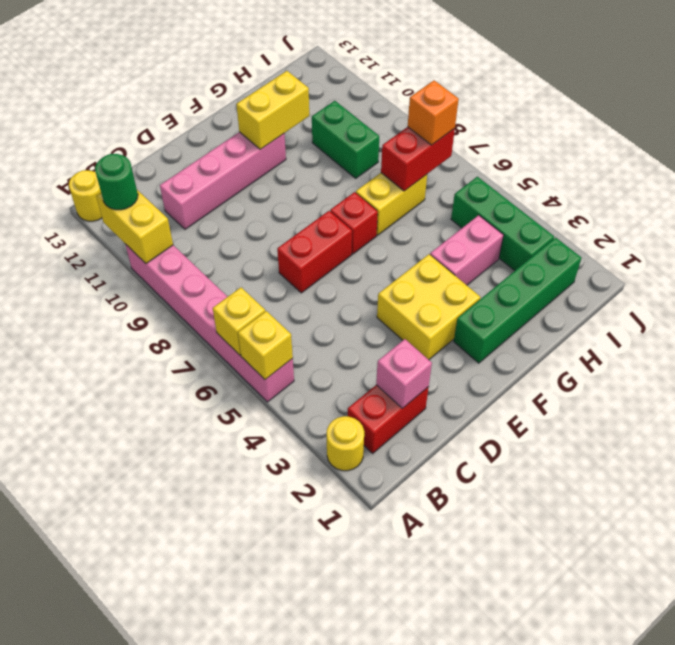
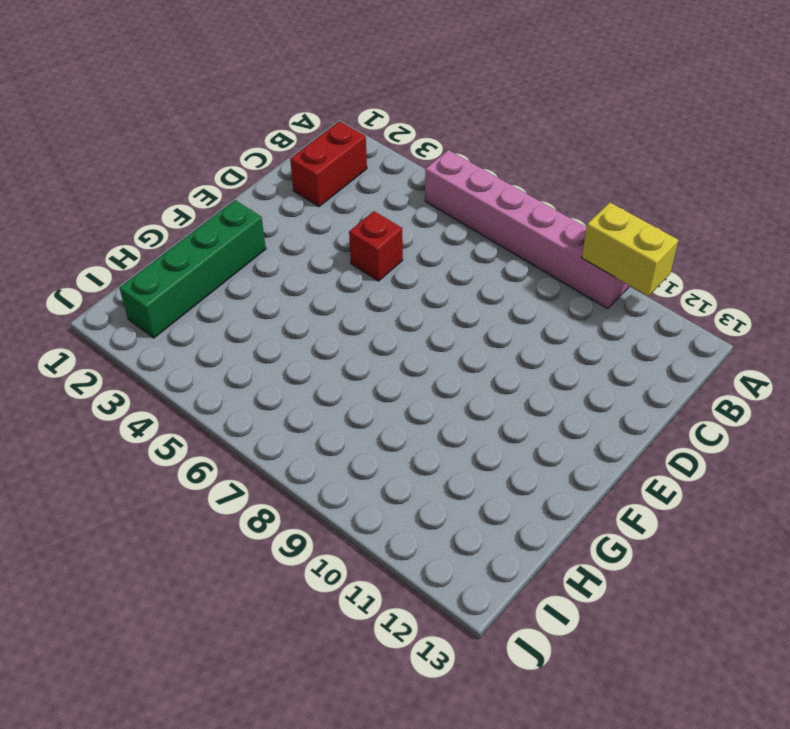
red brick D5 level 1 -> red brick F7 level 1
none -> yellow round brick A2 level 1
none -> yellow round brick A13 level 1
none -> pink brick C11:F11 level 1

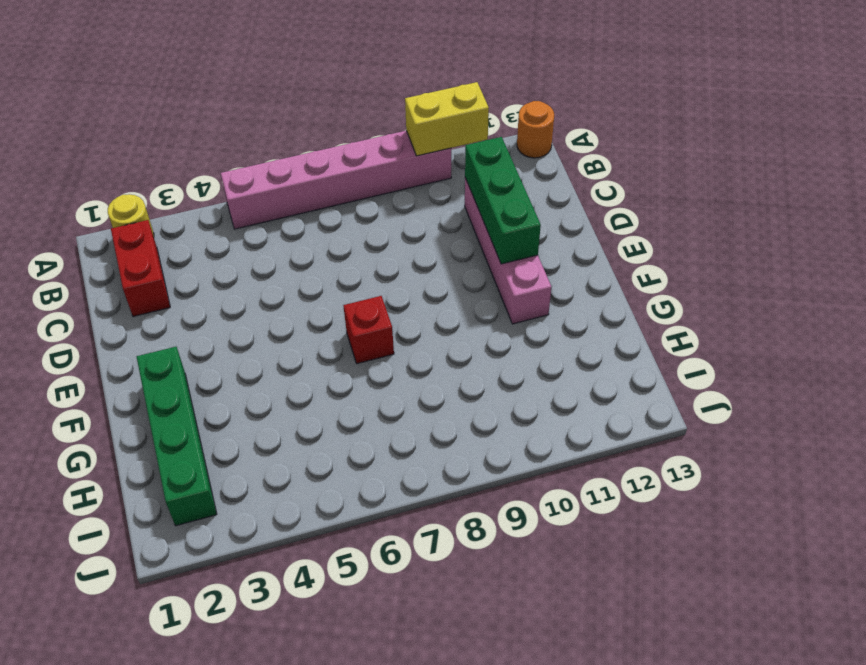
orange round brick A13 level 1 -> yellow round brick A13 level 1
green brick C11:E11 level 2 -> green brick I3:I5 level 1
none -> red brick D7:E7 level 1
none -> yellow brick E3:F4 level 1
none -> pink brick G4:H4 level 1

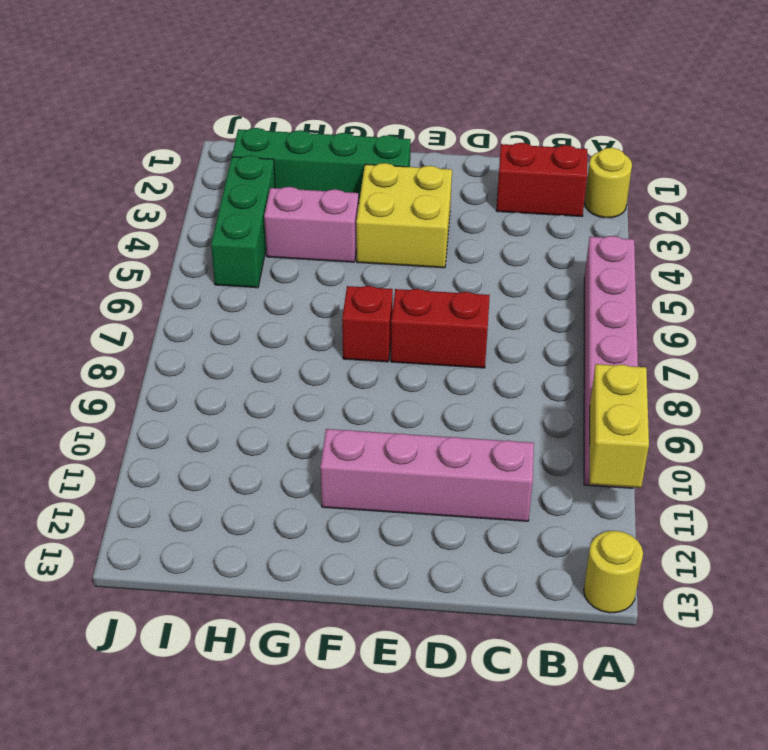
none -> yellow brick G7:H7 level 1
none -> green brick H9:H10 level 1
none -> yellow brick A5 level 2

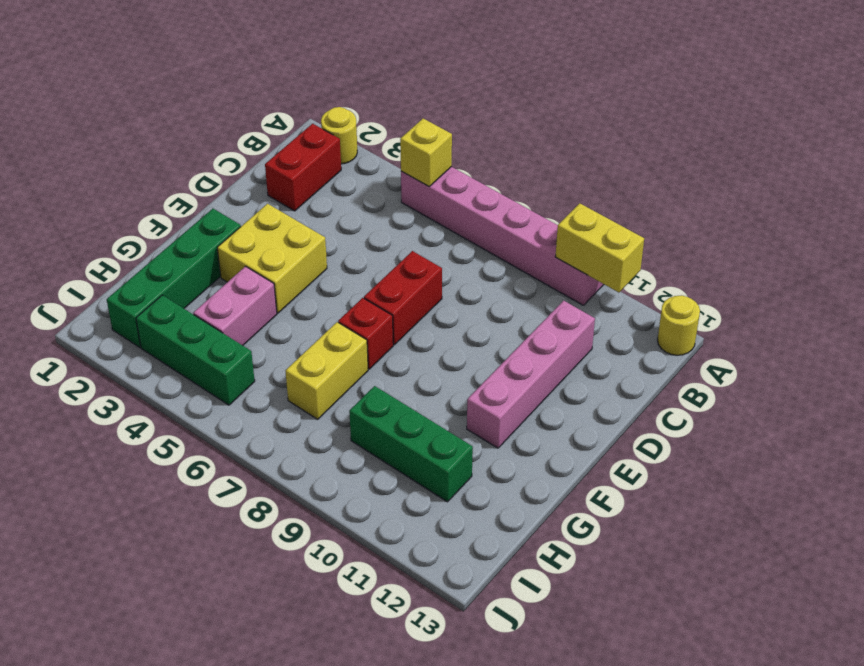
green brick H9:H11 level 1 -> green brick H9:H10 level 1
none -> yellow brick A6 level 2
none -> pink brick C2 level 2
none -> yellow brick F11:G11 level 2

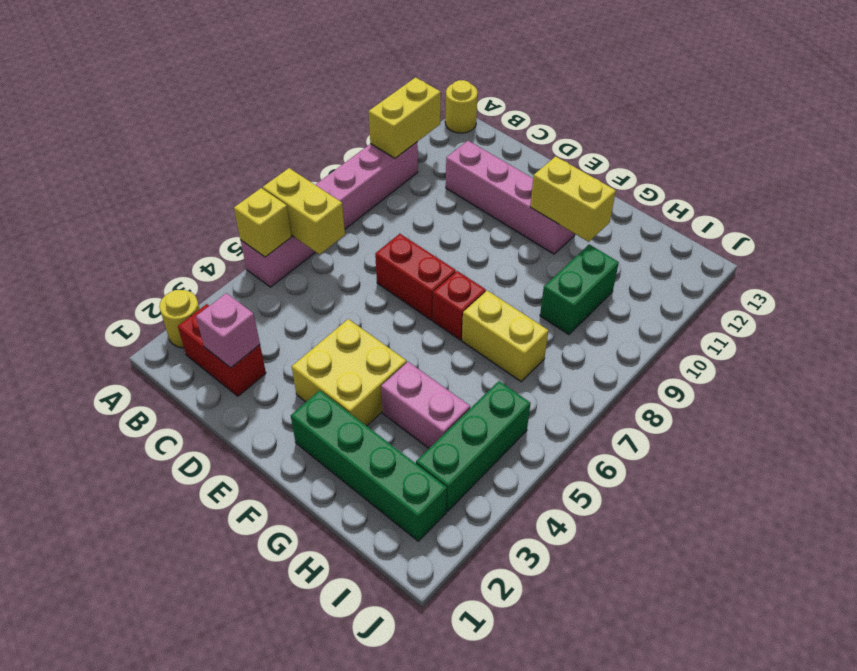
yellow brick A6:B6 level 2 -> yellow brick A6 level 2
none -> red brick H7:I7 level 2
none -> green round brick A11 level 3
none -> orange brick I7 level 3

